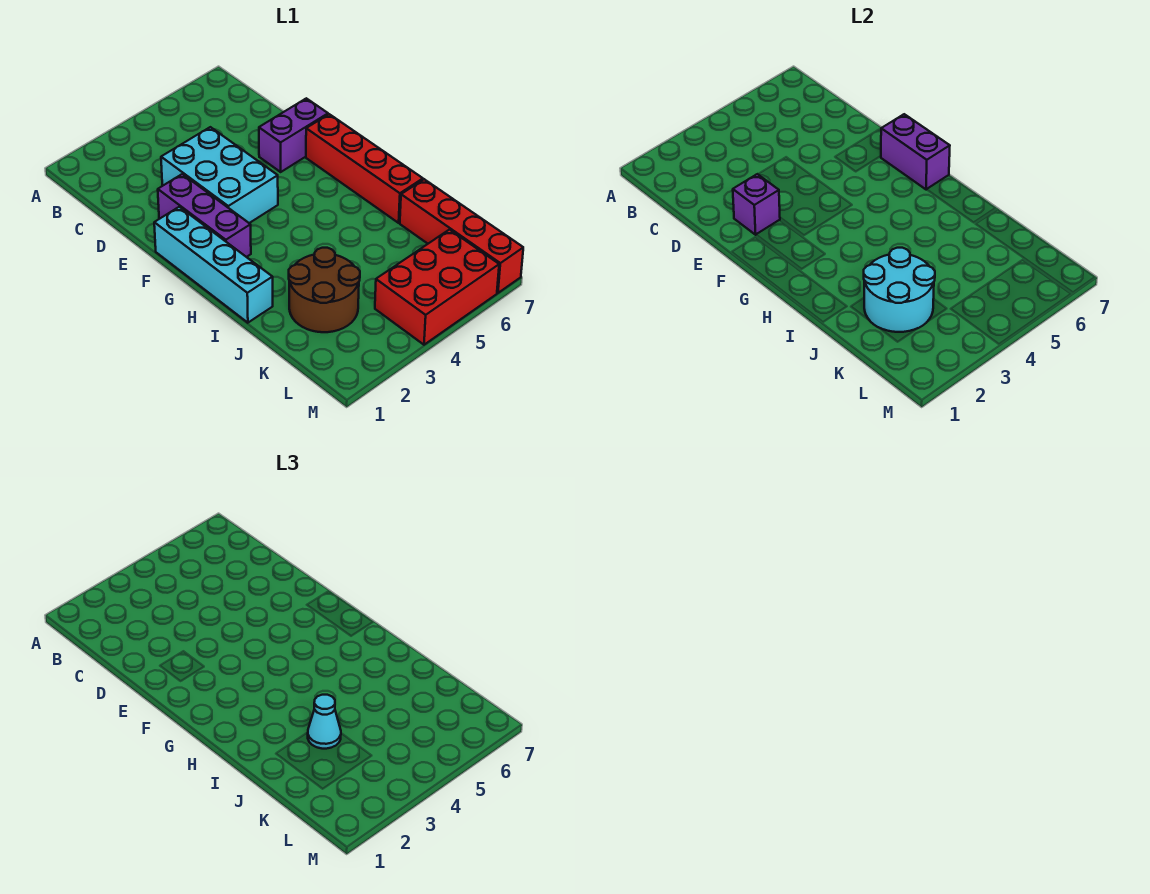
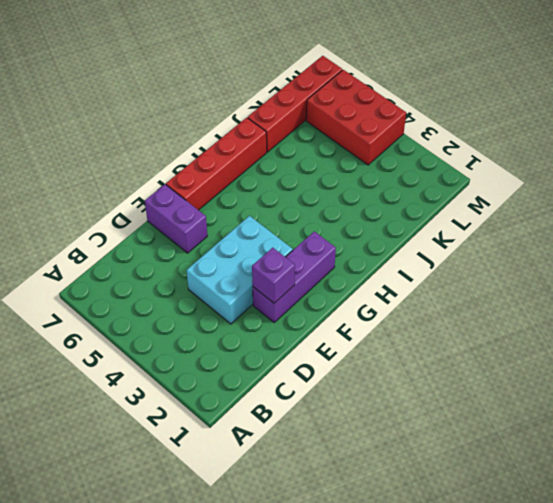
none -> cyan brick F1:I1 level 1
none -> brown round brick J2:K3 level 1
none -> purple brick F7:G7 level 2

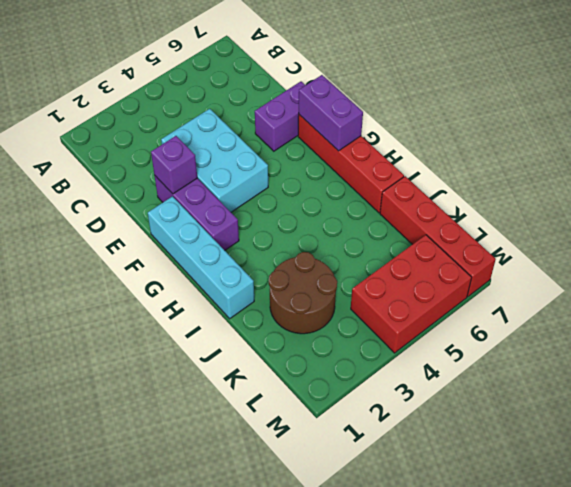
none -> cyan round brick J2:K3 level 2
none -> cyan cone J3 level 3

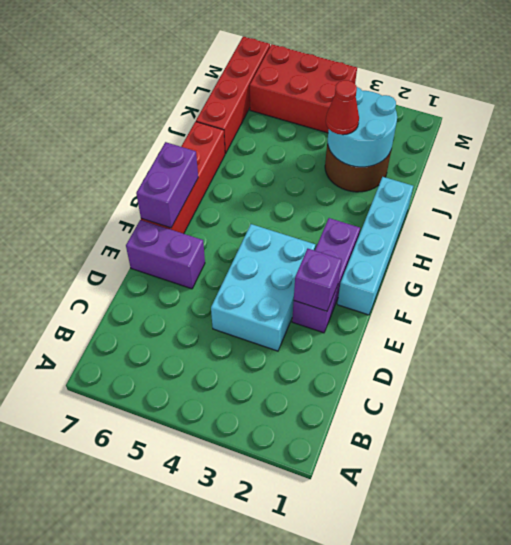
red cone J3 level 3 -> cyan cone J3 level 3

